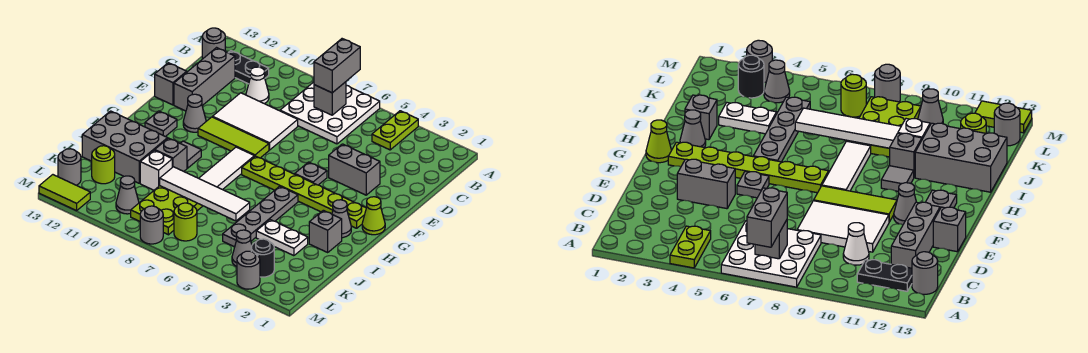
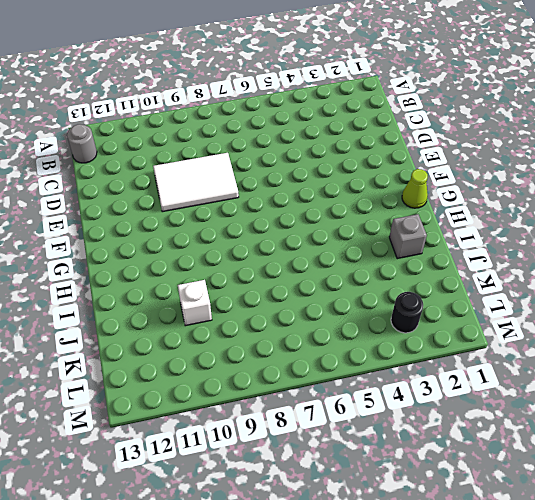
none -> lime plate A4:B4 level 1
none -> white plate A6:C8 level 1
none -> black plate B11:B12 level 1
none -> white cone C10 level 1

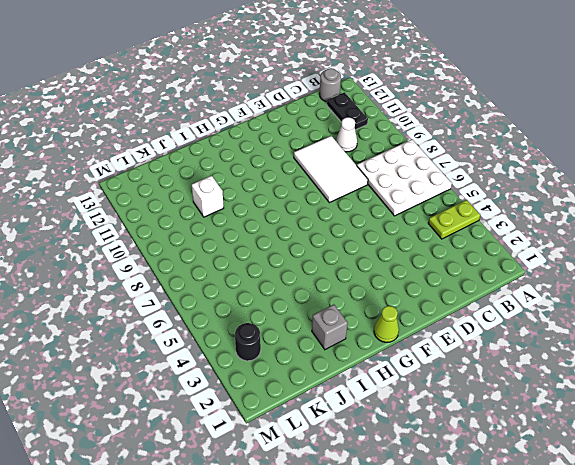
none -> grey brick C12:E12 level 1
none -> grey brick E3:E4 level 1
none -> grey brick E13 level 1
none -> grey plate F5 level 1

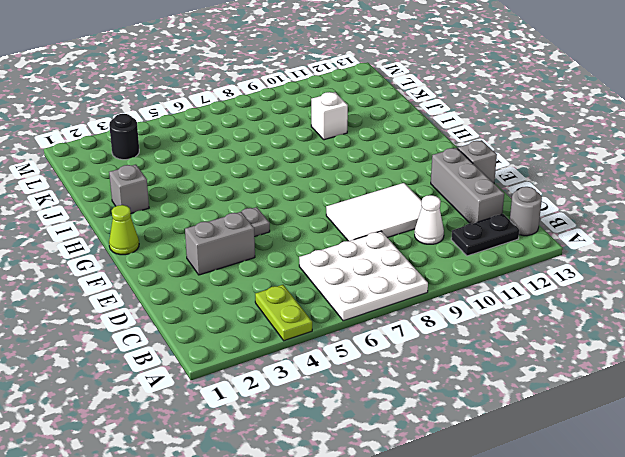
none -> lime tile F8:F10 level 1
none -> grey cone F11 level 1
none -> lime plate G2:G7 level 1
none -> white tile G8:I8 level 1

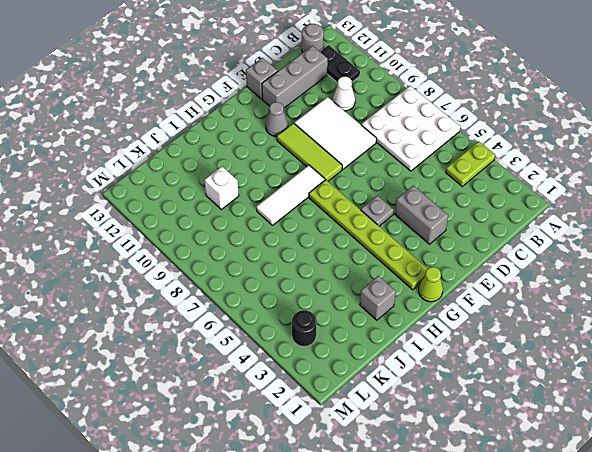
none -> grey plate G12 level 1
none -> grey cone H2 level 1
none -> grey plate H5:K5 level 1
none -> grey tile H10 level 1

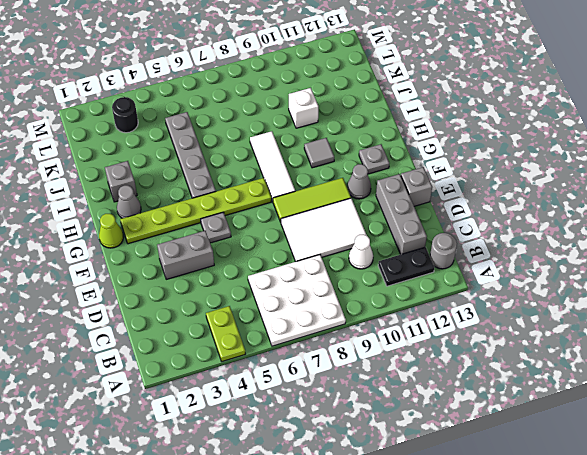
none -> grey brick I10 level 1
none -> grey brick I11:J13 level 1
none -> white plate J3:J4 level 1
none -> lime plate J8:L9 level 1

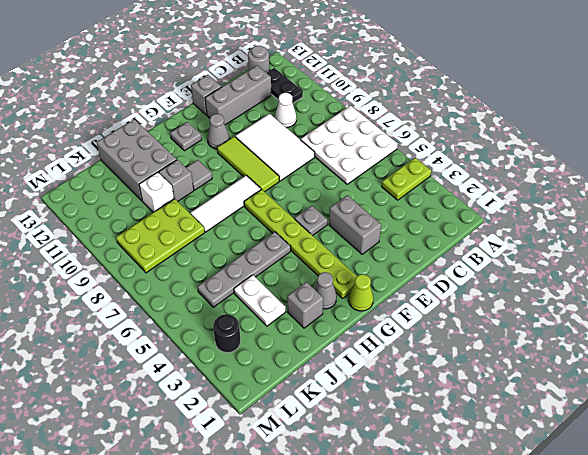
none -> lime round brick K12 level 1
none -> grey cone L4 level 1
none -> lime round brick L7 level 1
none -> grey cone L10 level 1

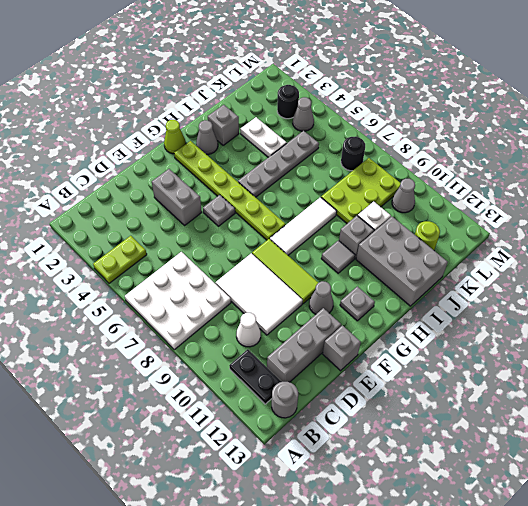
black round brick L7 level 1 -> lime round brick L7 level 1
none -> grey round brick L13 level 1
none -> grey round brick M3 level 1
none -> grey round brick M8 level 1
none -> lime tile M12:M13 level 1

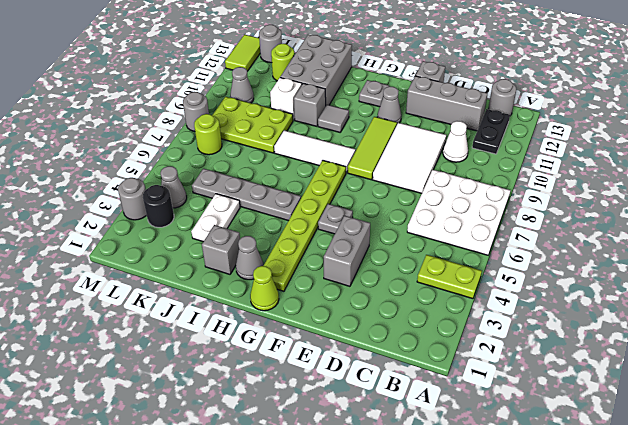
none -> grey brick B7 level 2
none -> white tile J6:J9 level 2
none -> grey brick A7:B7 level 3

